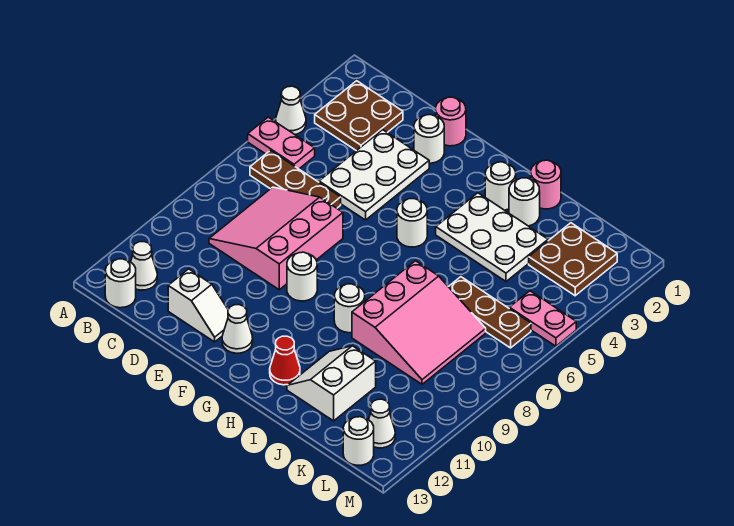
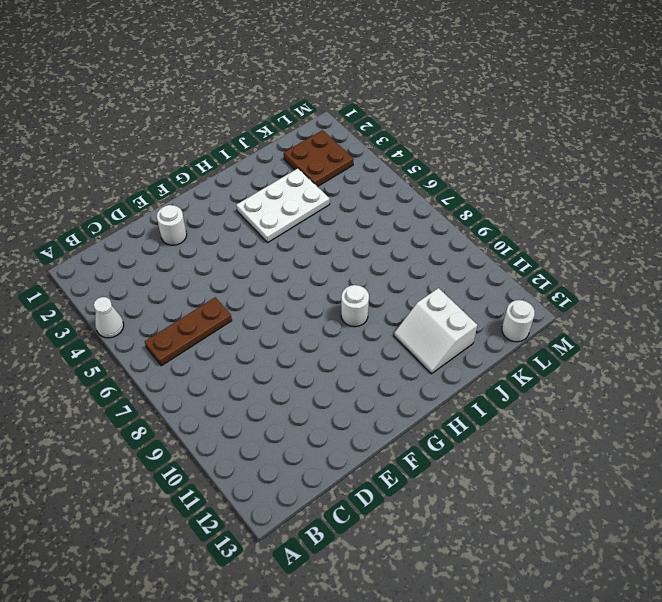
none -> pink plate A5:B5 level 1
none -> brown plate B2:C3 level 1
none -> white cone B12 level 1

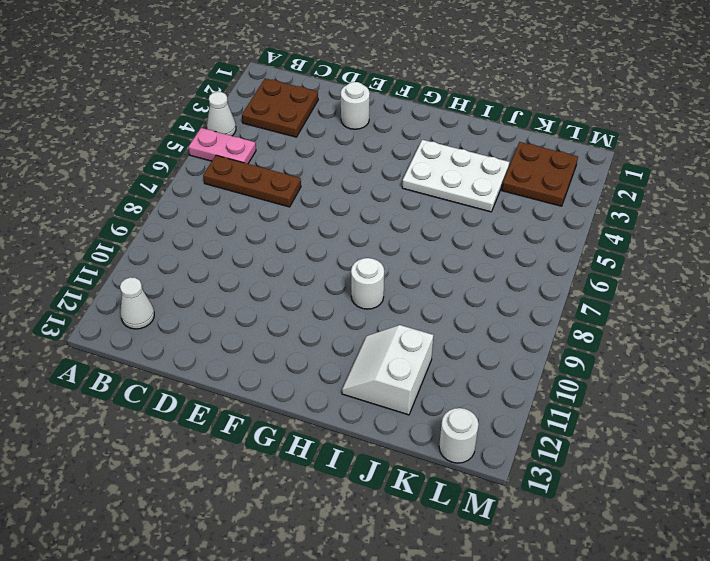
none -> white round brick B13 level 1
none -> pink slope C7:E9 level 1 top E
none -> white plate D3:E5 level 1

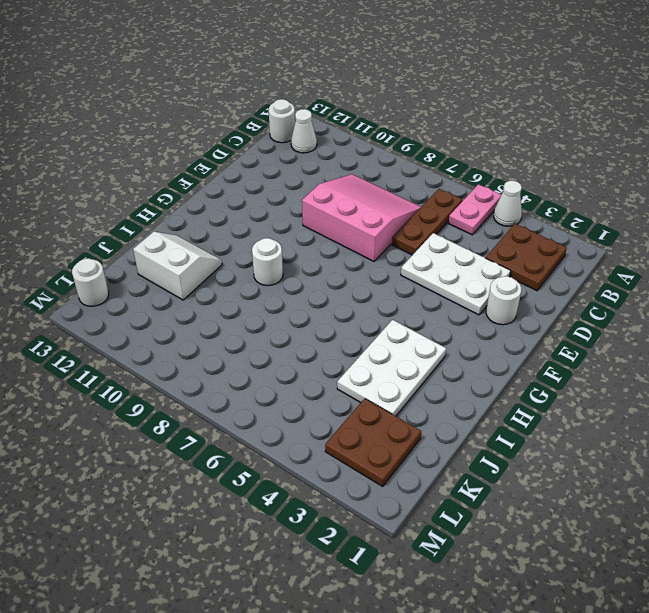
none -> white slope D12:E12 level 1 top D
none -> pink round brick E1 level 1
none -> white round brick F9 level 1

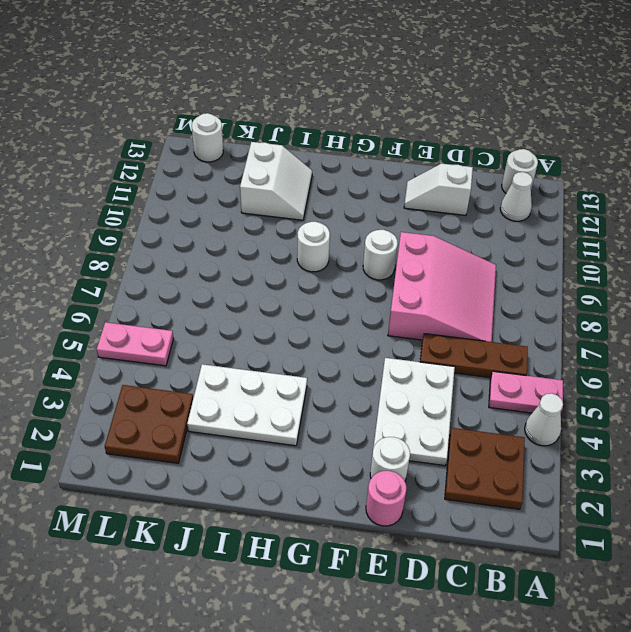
none -> white cone F12 level 1
none -> white round brick G5 level 1
none -> white round brick H2 level 1

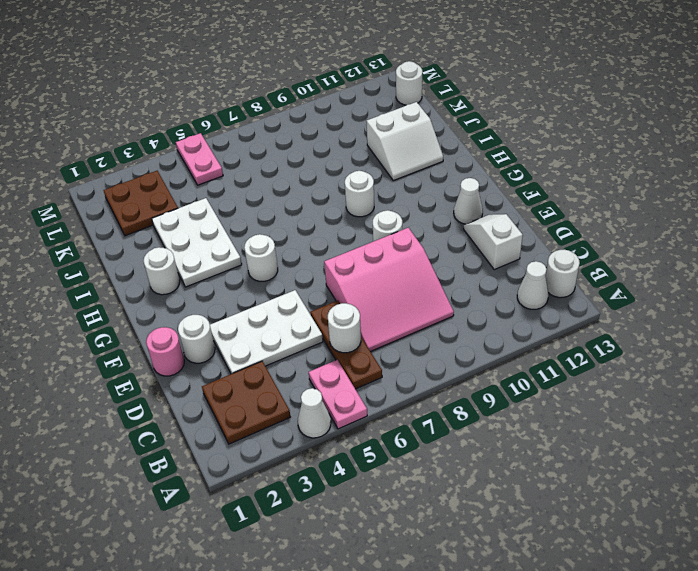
white round brick C6 level 2 -> white round brick I2 level 1
none -> red cone H12 level 1
none -> pink round brick I1 level 1
none -> pink slope I7:K9 level 1 top I

